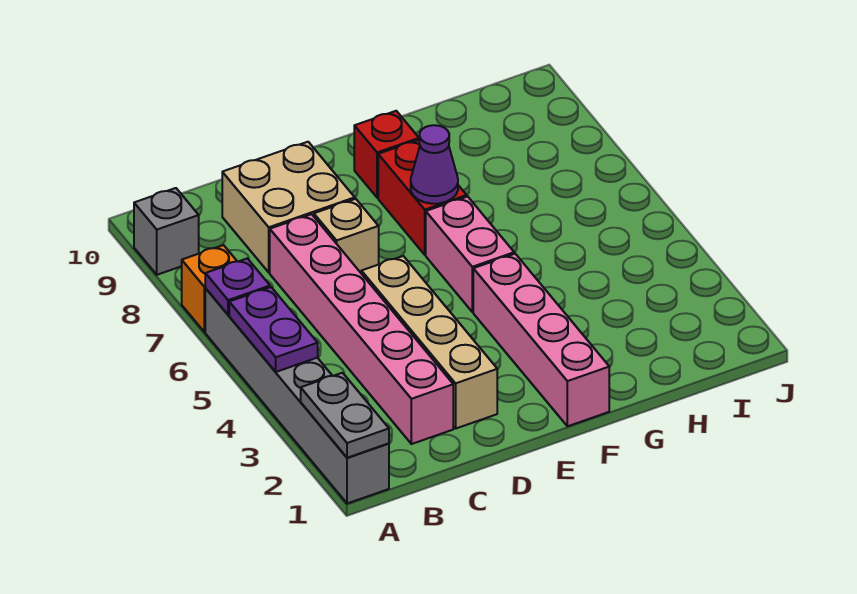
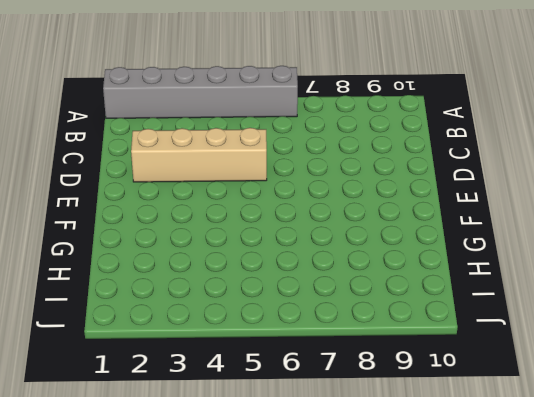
none -> orange brick A7 level 1
none -> grey brick A9 level 1
none -> pink brick C2:C7 level 1

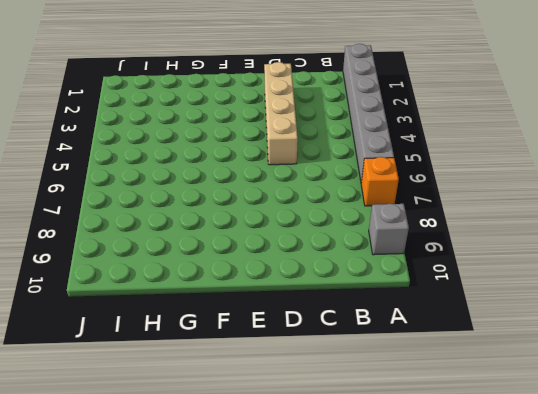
none -> pink brick C2:C7 level 1
none -> tan brick C8:D9 level 1
none -> tan brick D7 level 1

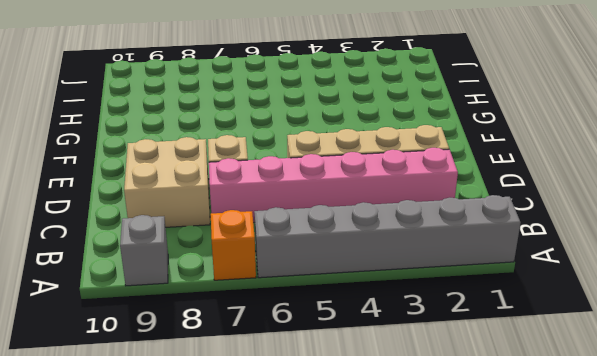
none -> pink brick F1:F4 level 1
none -> pink brick F5:F6 level 1
none -> red brick F7:F8 level 1

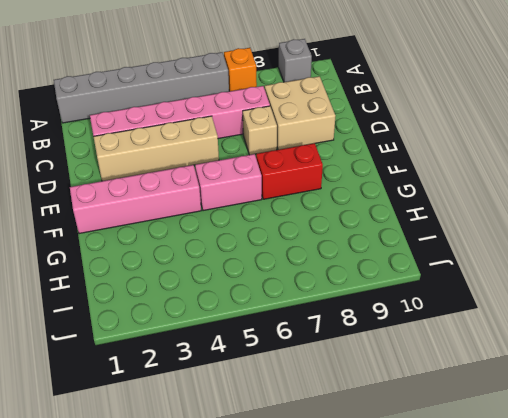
none -> red brick F9 level 1
none -> grey plate A1:A2 level 2
none -> purple plate A4:A5 level 2

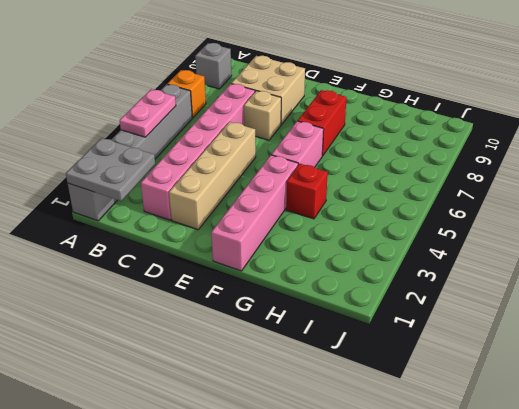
grey plate A1:B2 level 2 -> grey plate A1:A2 level 2
pink plate A4:A5 level 2 -> purple plate A4:A5 level 2
red brick G4 level 1 -> red brick F9 level 1
none -> purple plate A6 level 2
none -> purple cone F7 level 2

